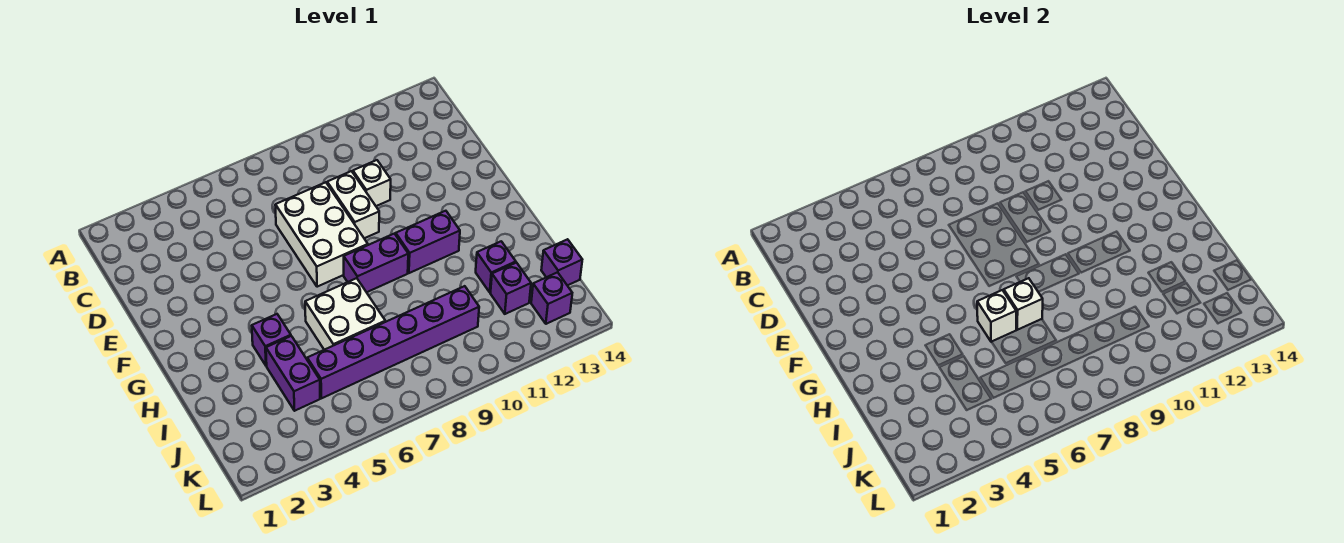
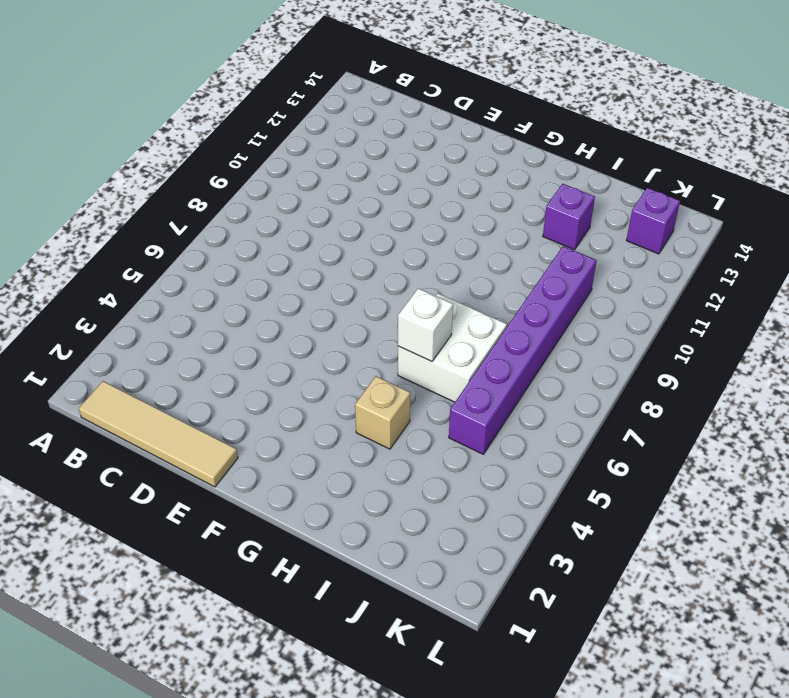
tan tile B1:E1 level 1 -> none
tan brick H4 level 1 -> purple brick H4 level 1
none -> white brick D7:F8 level 1
none -> white brick D9:E9 level 1
none -> white brick D10 level 1

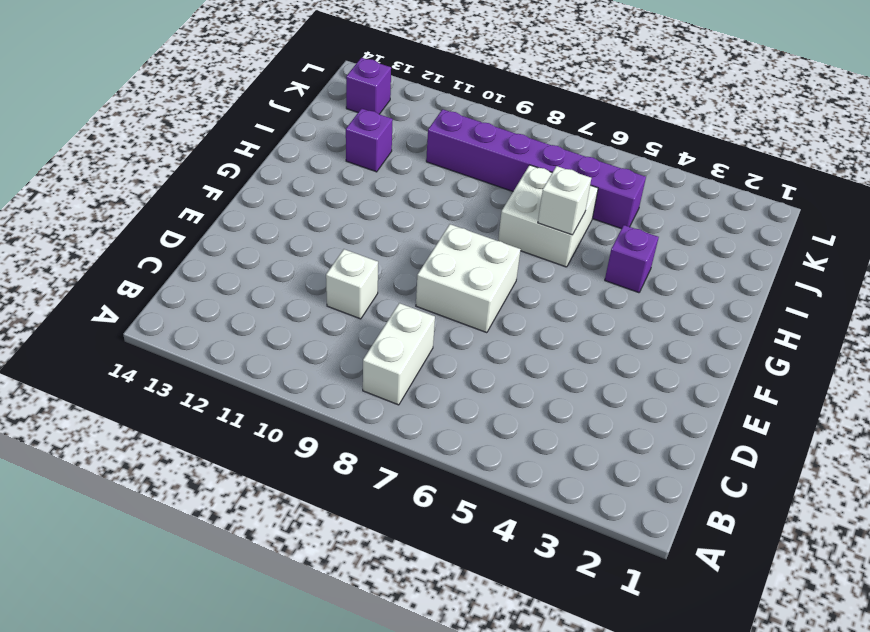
white brick B8:C8 level 1 -> white brick D9:E9 level 1
white brick E7:F8 level 1 -> white brick D7:F8 level 1
none -> purple brick G8:G9 level 1
none -> purple brick G10:G11 level 1
none -> purple brick I4:J4 level 1

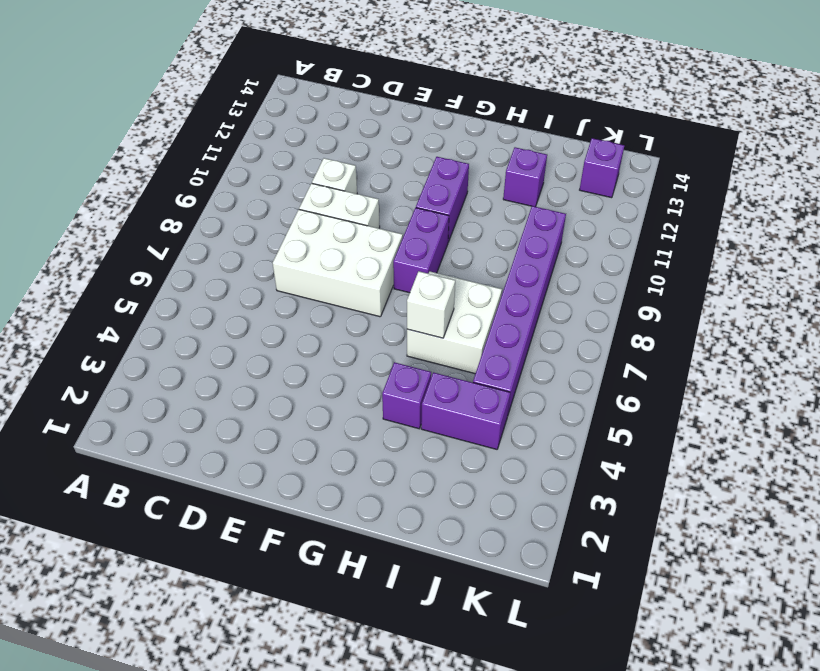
none -> purple brick J12 level 1
none -> purple brick J14 level 1
none -> white brick H7 level 2

